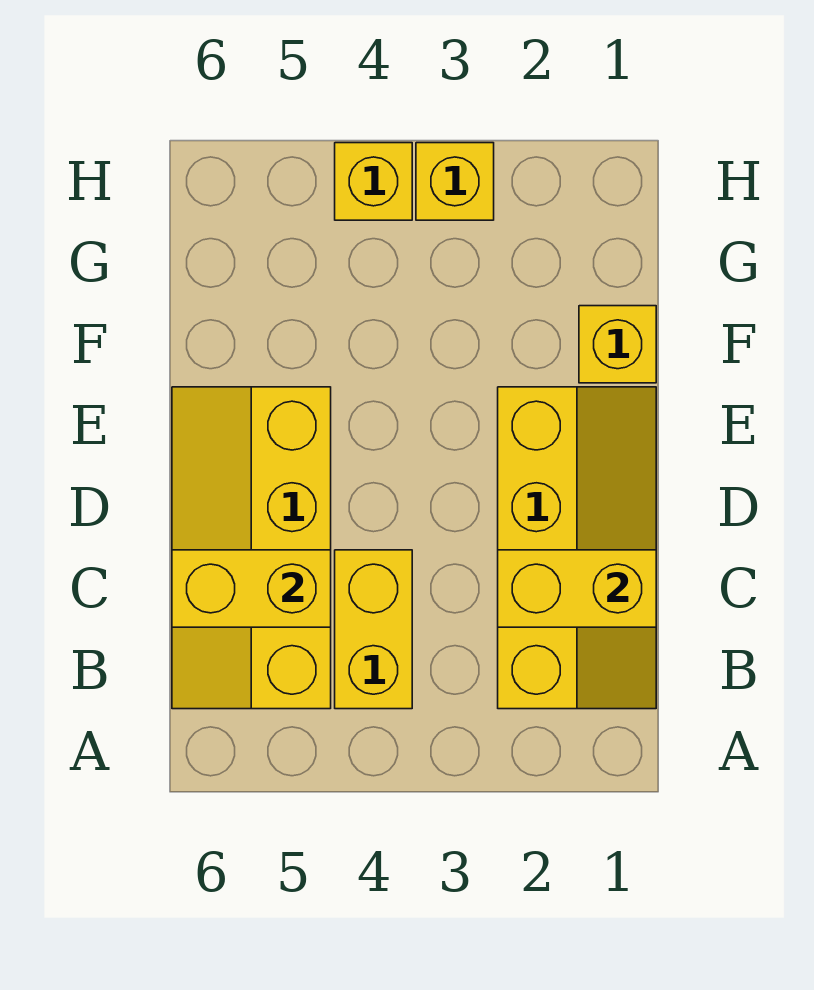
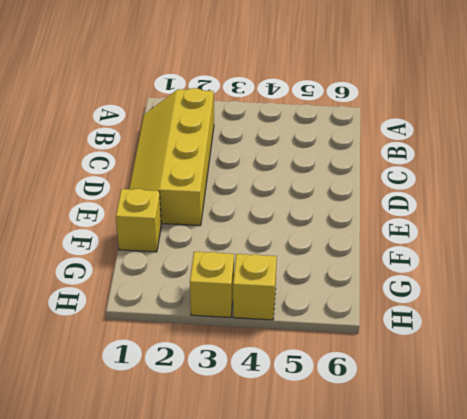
none -> yellow brick B4:C4 level 1
none -> yellow slope B5:E6 level 1 top 5

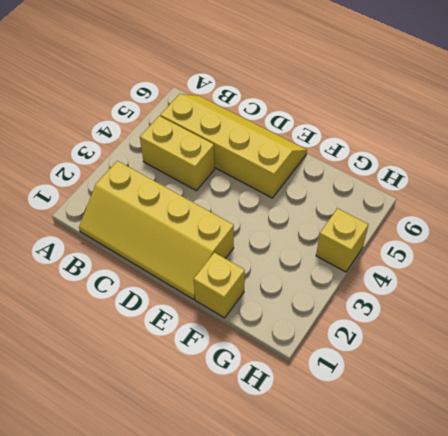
none -> yellow brick H3 level 1
none -> yellow brick C1:C2 level 2

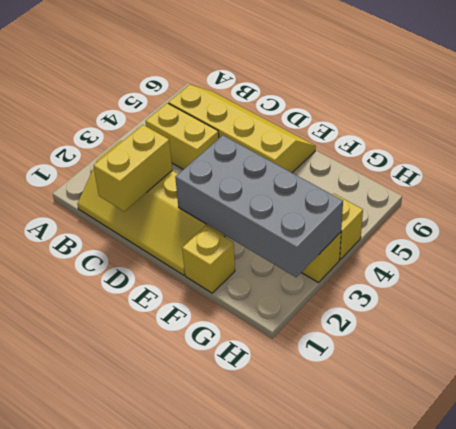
grey brick E2:H3 level 2 -> none
none -> yellow brick C5:C6 level 2

